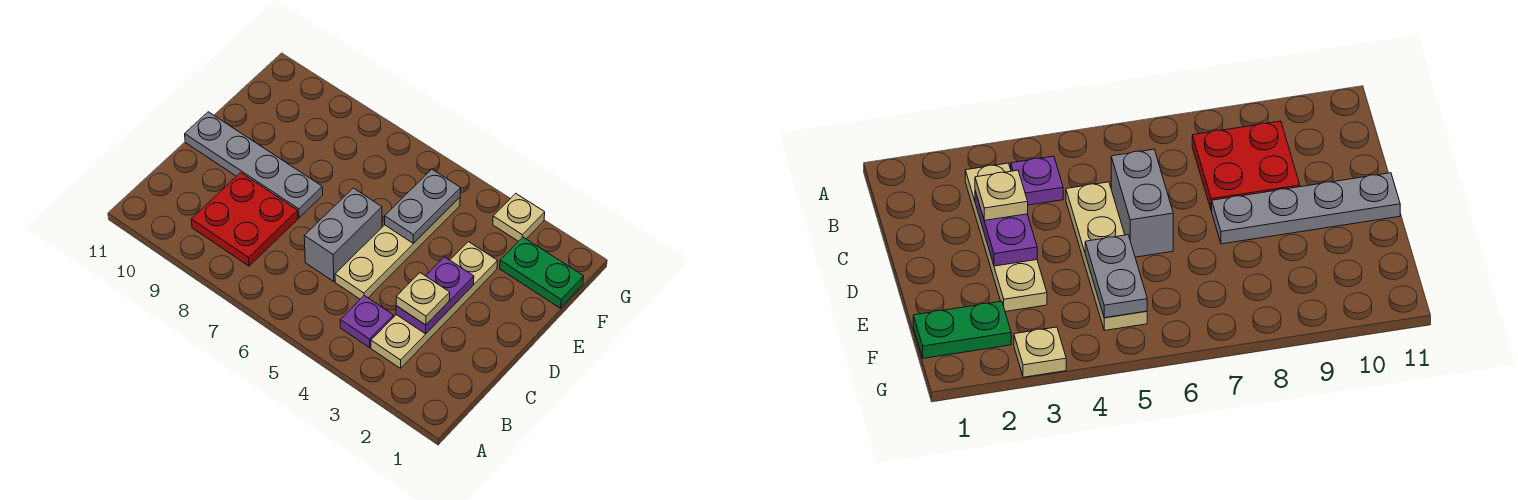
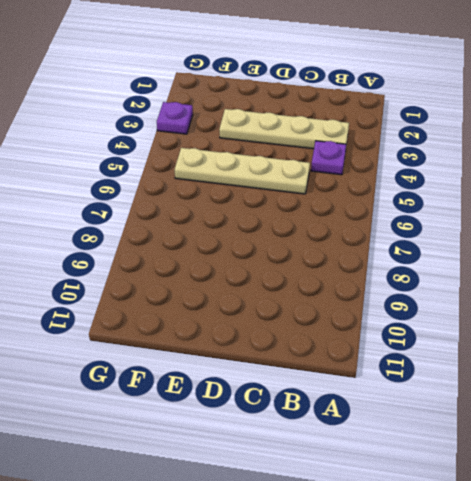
purple plate G3 level 1 -> tan plate G3 level 1
none -> red plate B8:C9 level 1
none -> grey brick C6:D6 level 1

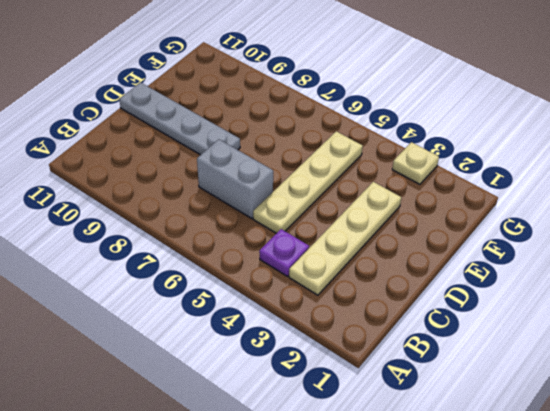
grey brick C6:C7 level 1 -> grey brick C6:D6 level 1
none -> red plate B8:C9 level 1
none -> green plate F1:F2 level 1

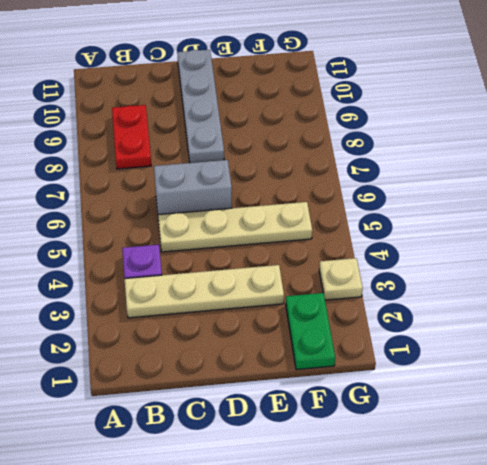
red plate B8:B9 level 1 -> red plate B8:C9 level 1
none -> purple plate C3:D3 level 2
none -> grey plate E5:F5 level 2

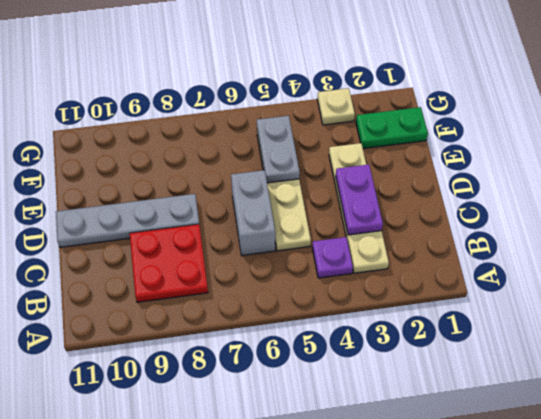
none -> tan plate C3 level 3

